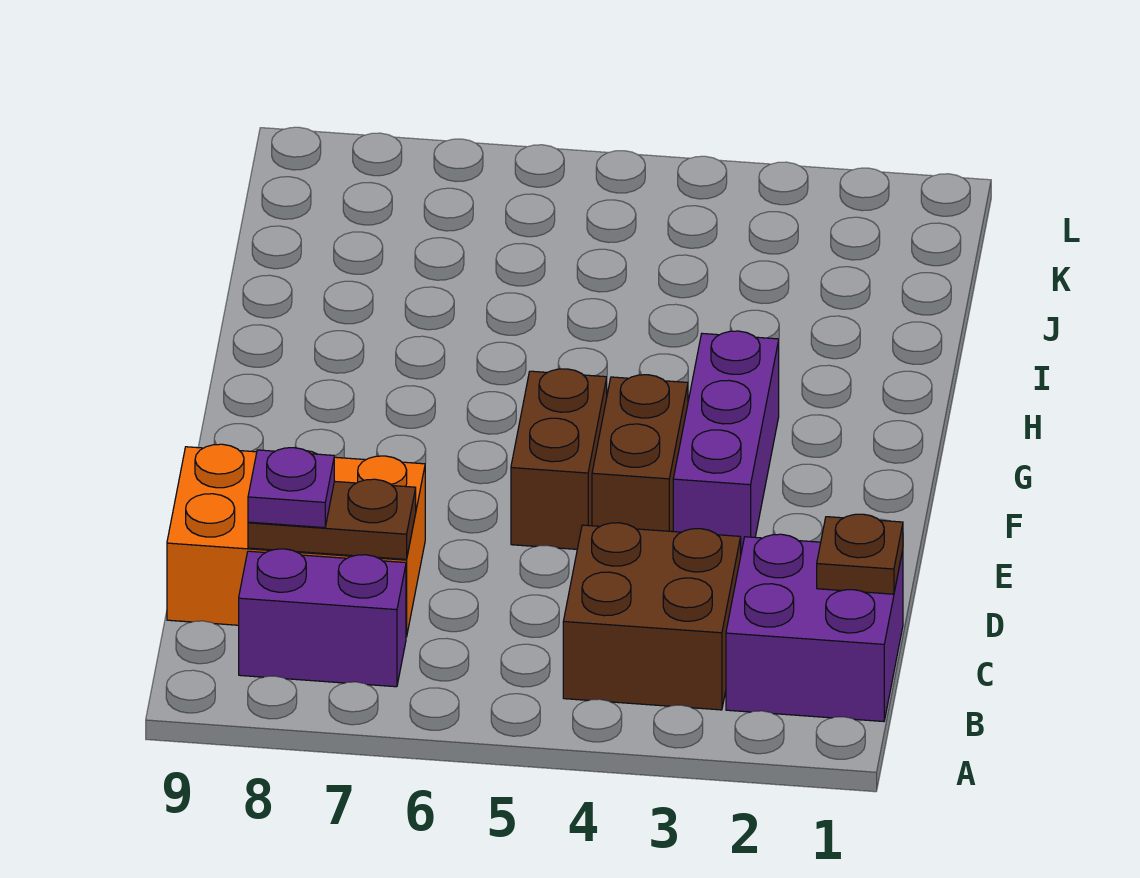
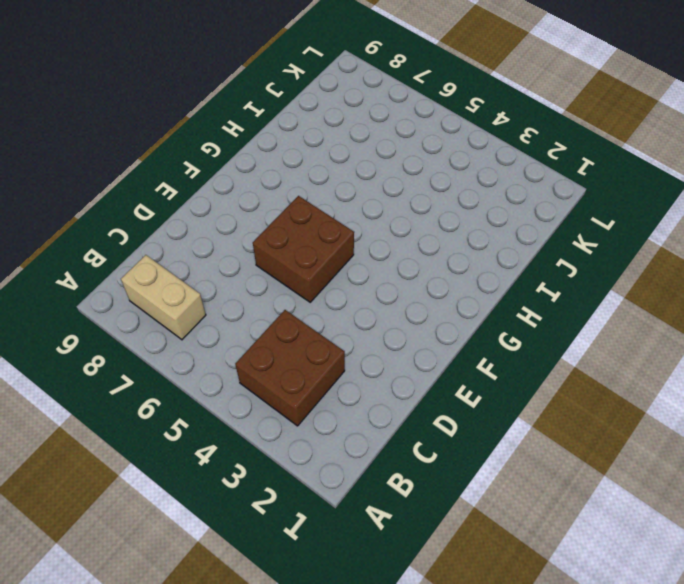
tan brick B7:B8 level 1 -> purple brick B7:B8 level 1
brown brick E5:F6 level 1 -> brown brick E5:F5 level 1
none -> purple brick B1:C2 level 1
none -> orange brick C7:D9 level 1

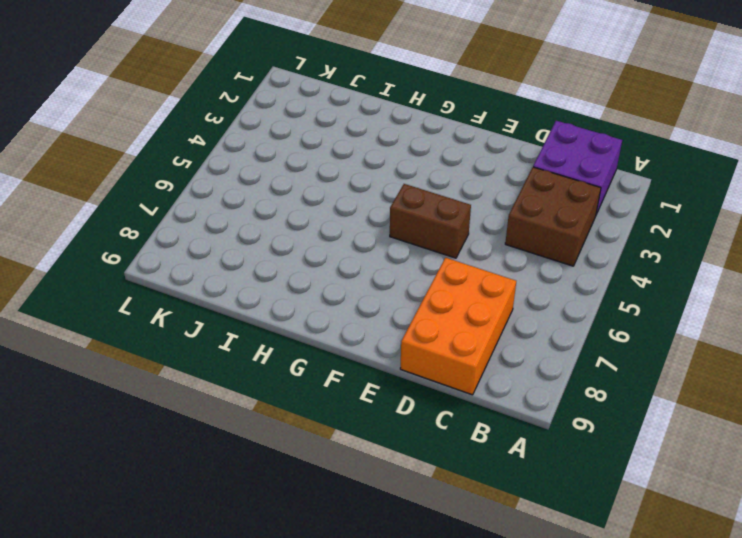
none -> purple brick B7:B8 level 1
none -> purple brick E3:G3 level 1

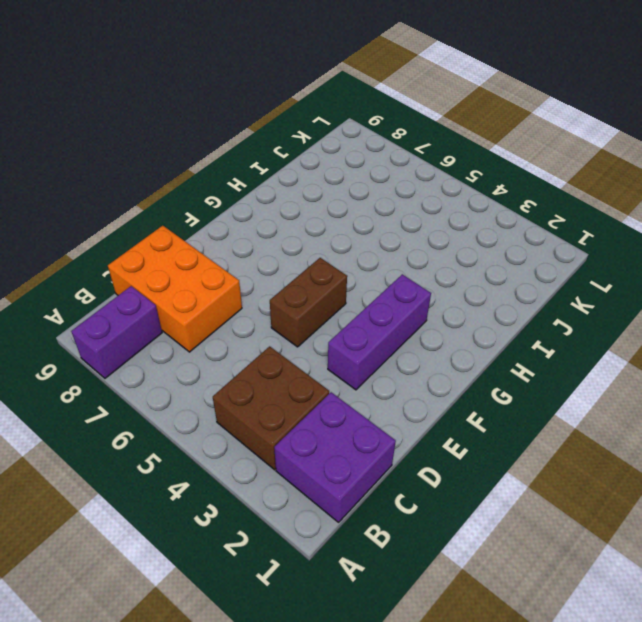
purple brick A8:B8 level 1 -> purple brick B7:B8 level 1
none -> brown brick E4:F4 level 1
none -> brown plate C1 level 2

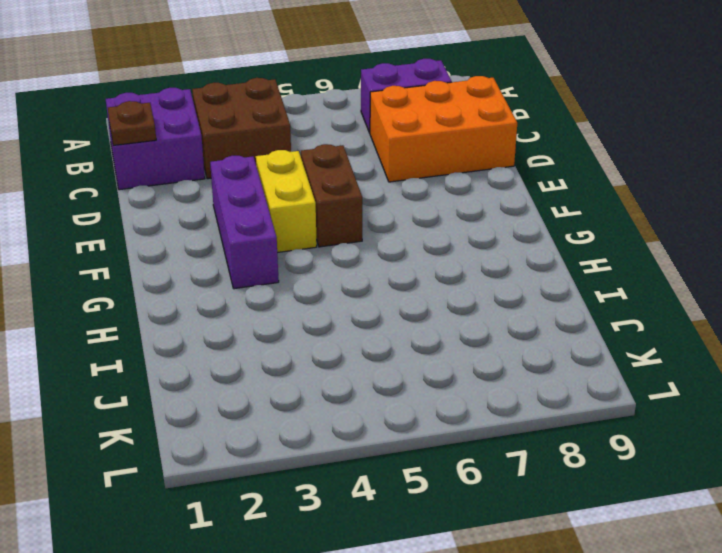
yellow brick E4:F4 level 1 -> brown brick E4:F4 level 1
none -> brown plate C7:C8 level 2
none -> purple plate C8 level 3

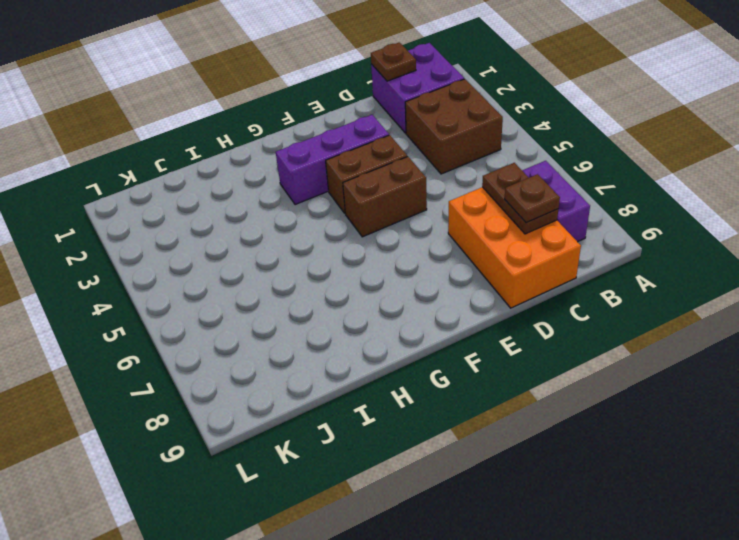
brown plate C8 level 3 -> purple plate C8 level 3

